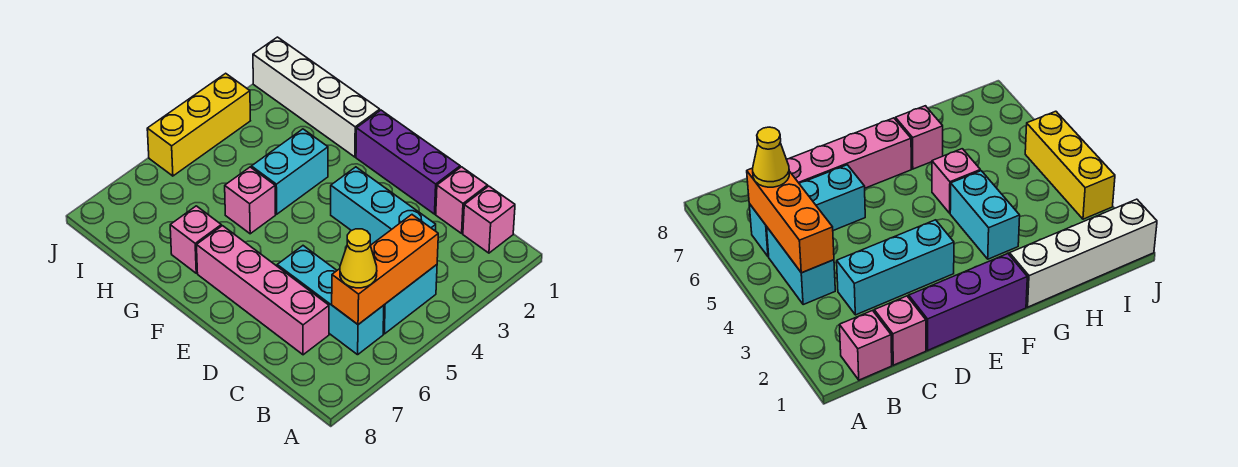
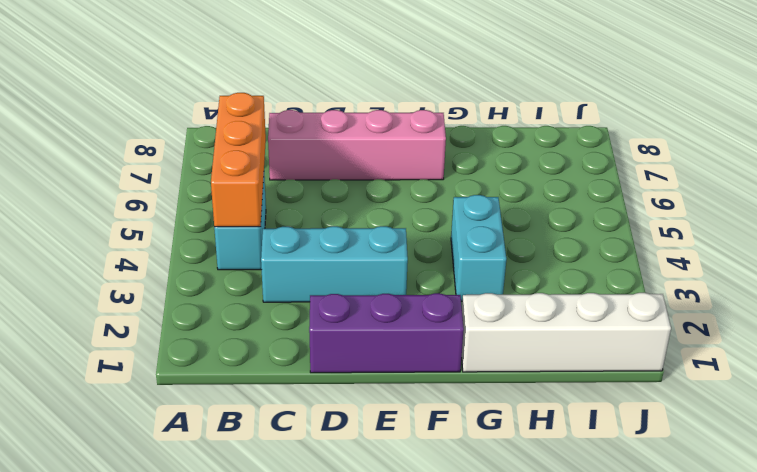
none -> pink brick B1 level 1
none -> cyan brick B6:D6 level 1
none -> pink brick C1 level 1

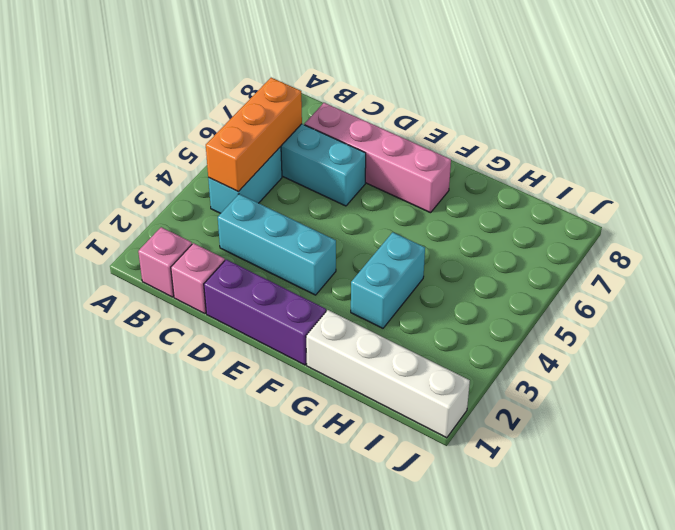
none -> pink brick G5 level 1
none -> pink brick G7 level 1
none -> yellow brick J3:J5 level 1

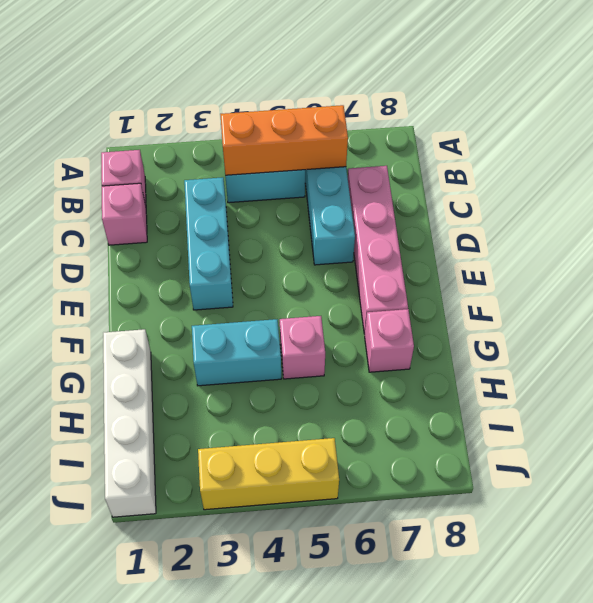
none -> purple brick D1:F1 level 1
none -> yellow cone B6 level 3

